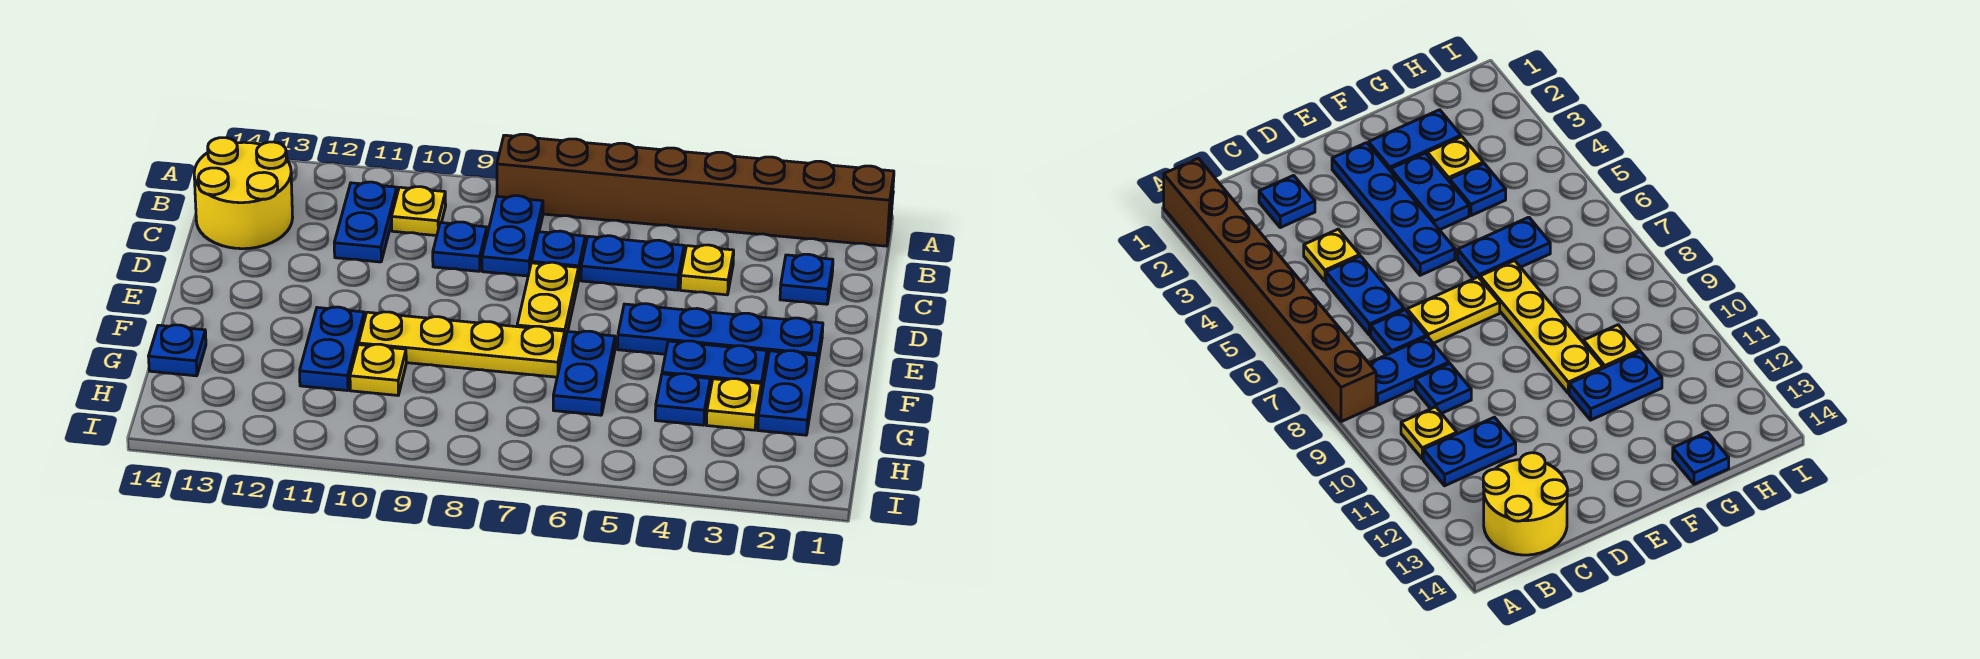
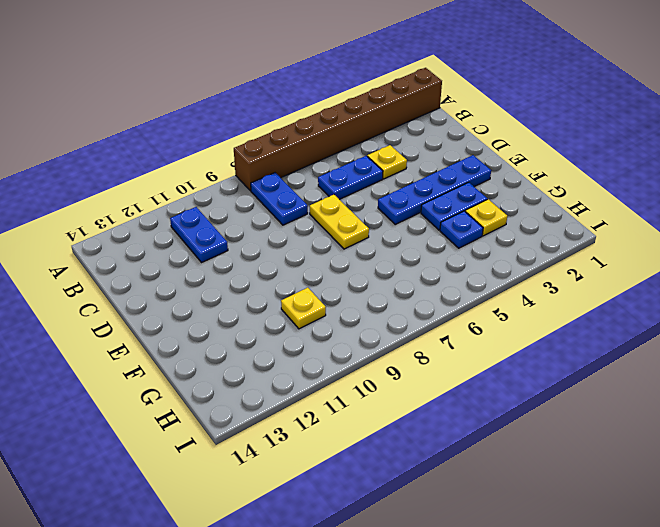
none -> yellow plate B10 level 1
none -> yellow round brick B13:C14 level 1
none -> blue plate C2 level 1

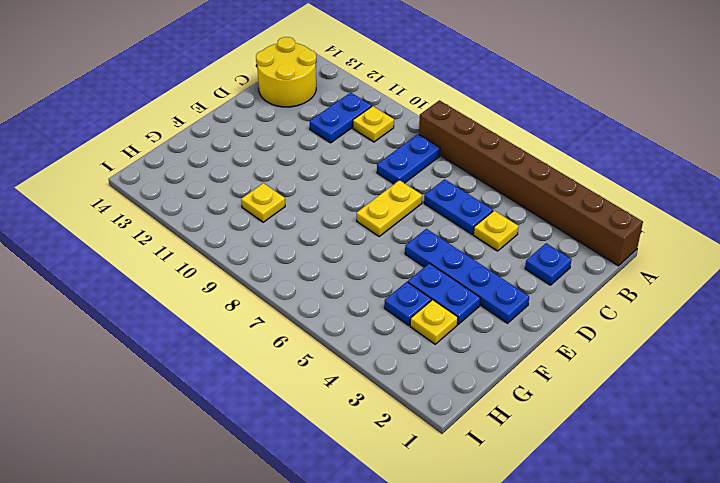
none -> blue plate C7 level 1
none -> blue plate C9 level 1
none -> blue plate F2:G2 level 1

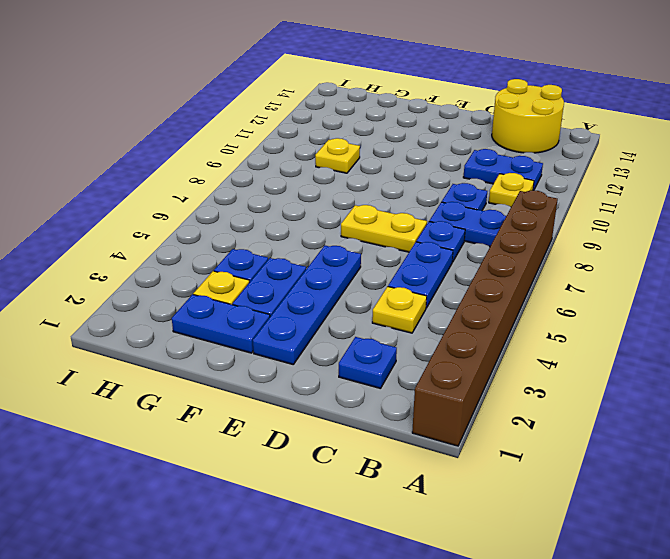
none -> blue plate F6:G6 level 1
none -> yellow plate F7:F10 level 1
none -> blue plate F11:G11 level 1

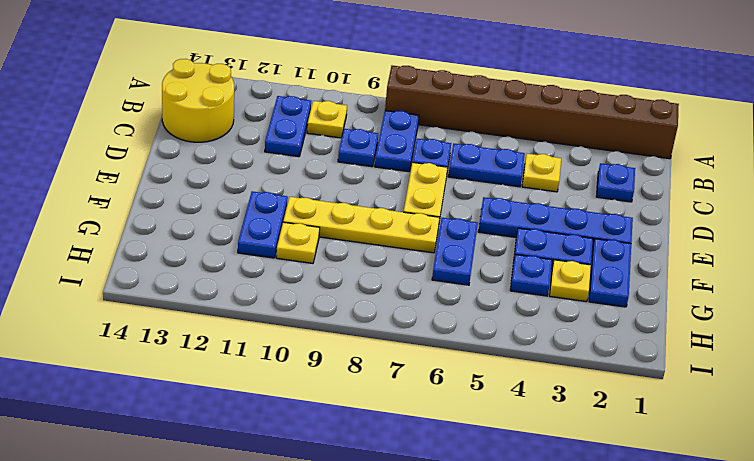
none -> blue plate G14 level 1

